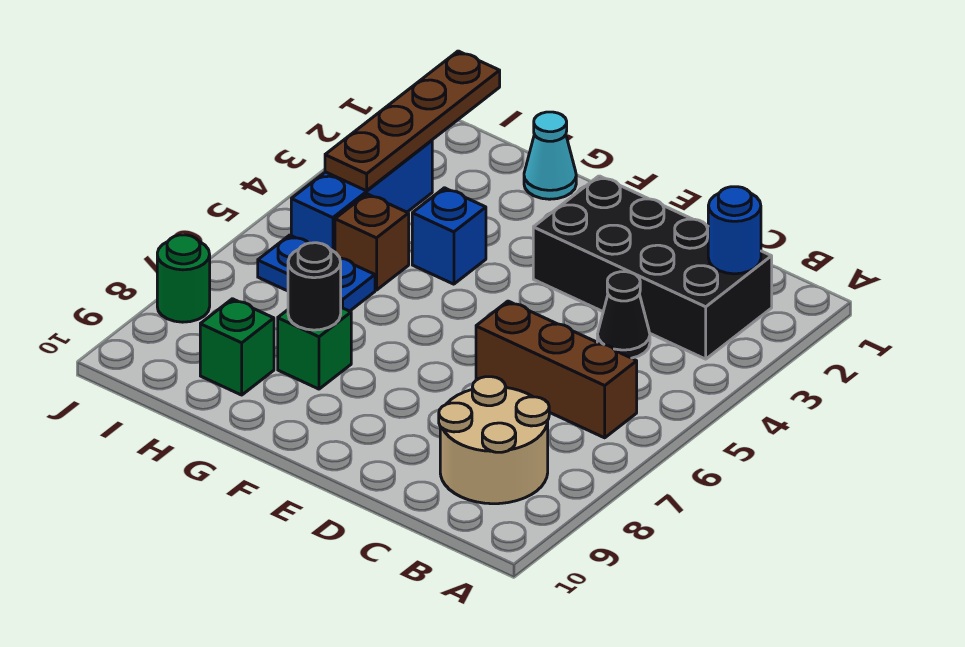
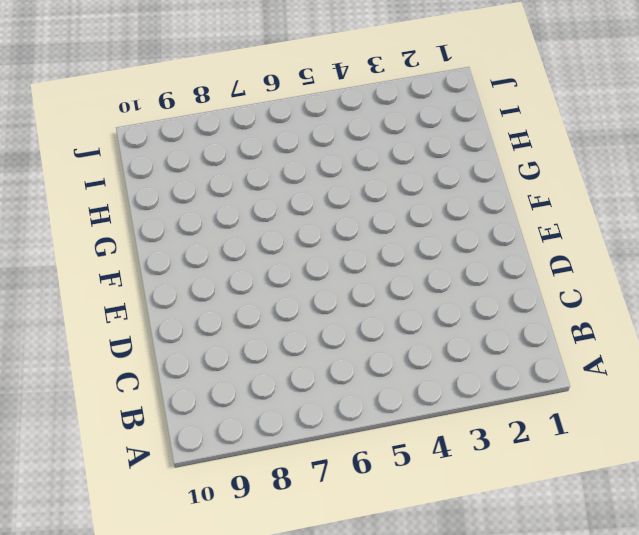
none -> black brick B2:E3 level 1
none -> brown brick B6:D6 level 1
none -> tan round brick B8:C9 level 1

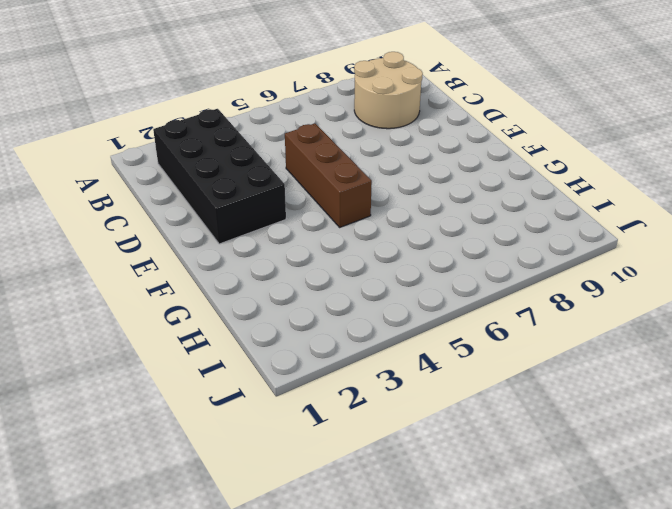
brown brick D5:F5 level 1 -> brown brick B6:D6 level 1
none -> black cone C4 level 1
none -> cyan cone G1 level 1
none -> blue brick G4 level 1

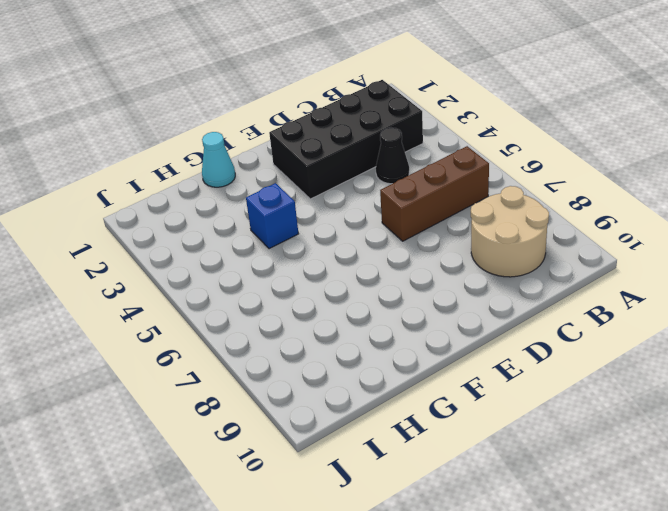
none -> green brick G8 level 1
none -> brown brick H5 level 1
none -> blue plate H6:I6 level 1

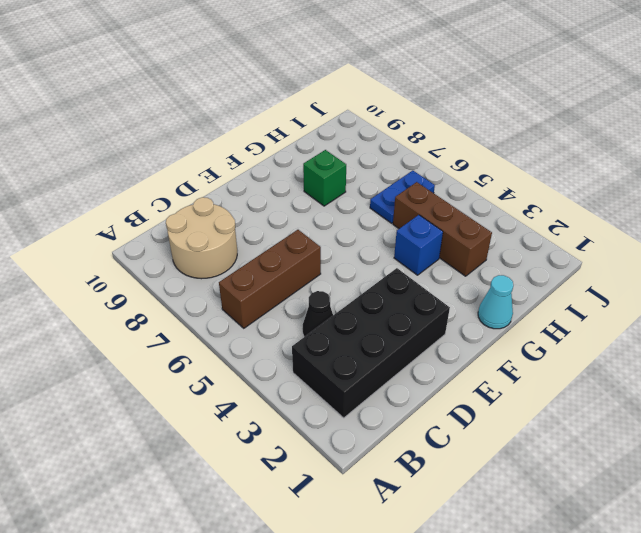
brown brick H3:H5 level 1 -> brown brick H5 level 1
none -> green brick H9 level 1
none -> blue brick I3:I5 level 1
none -> green round brick J8 level 1

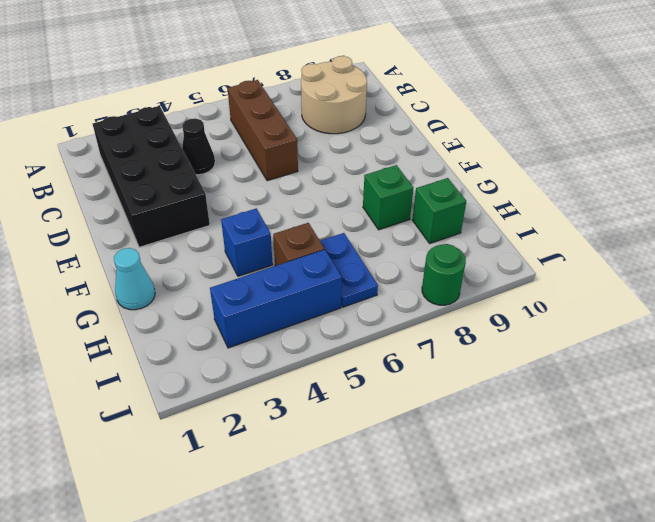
none -> blue round brick B2 level 2
none -> black round brick G8 level 2
none -> brown plate I1:I4 level 2

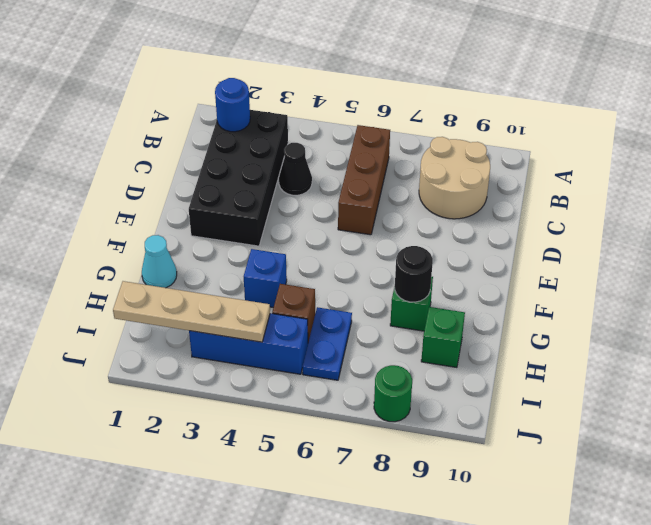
tan plate I1:I4 level 2 -> brown plate I1:I4 level 2

